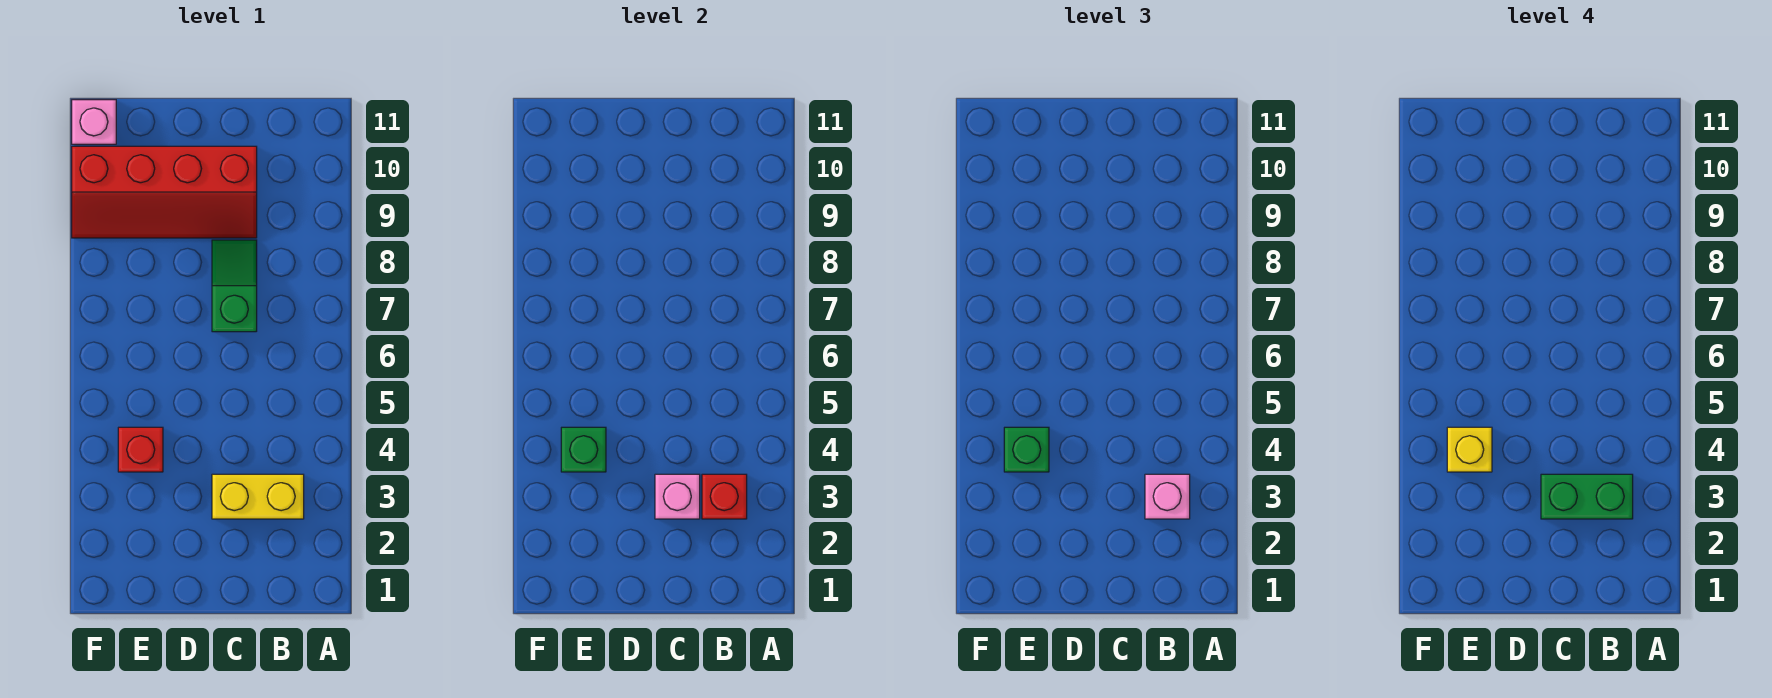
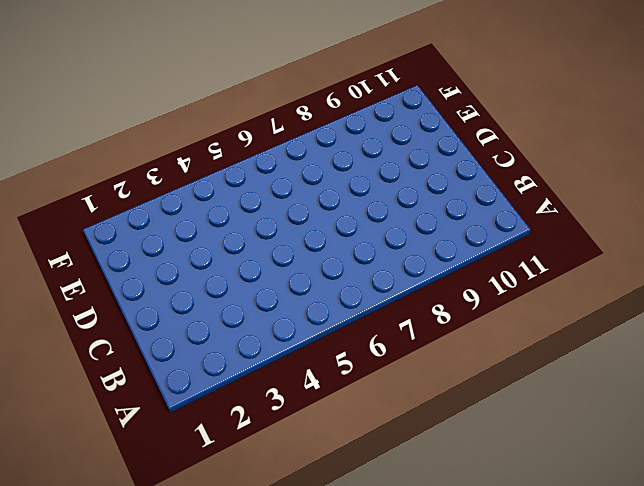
none -> yellow brick B3:C3 level 1
none -> green slope C7:C8 level 1 top 7
none -> red slope C9:F10 level 1 top 10

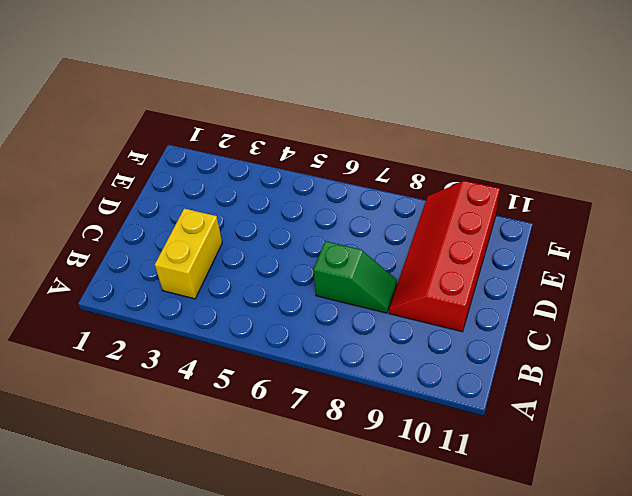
none -> red brick E4 level 1
none -> pink brick F11 level 1
none -> red brick B3 level 2

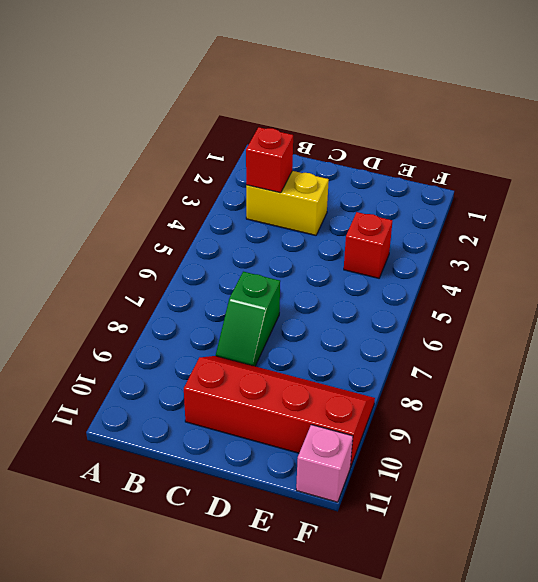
none -> pink brick C3 level 2
none -> green brick E4 level 2
none -> pink brick B3 level 3

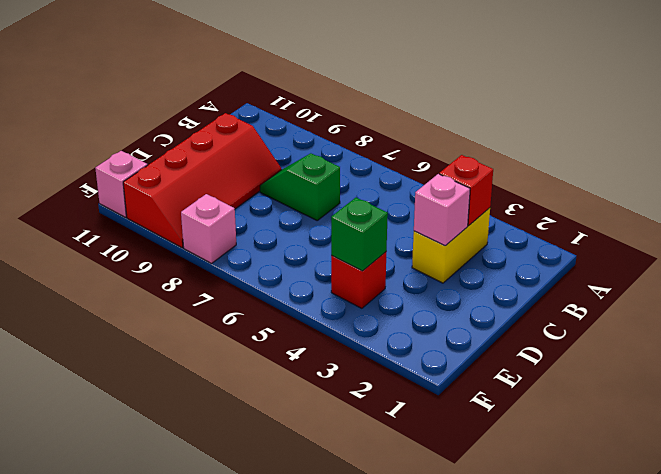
pink brick F8 level 1 -> pink brick B3 level 3
none -> green brick E4 level 3
none -> green brick B3:C3 level 4
none -> yellow brick E4 level 4

